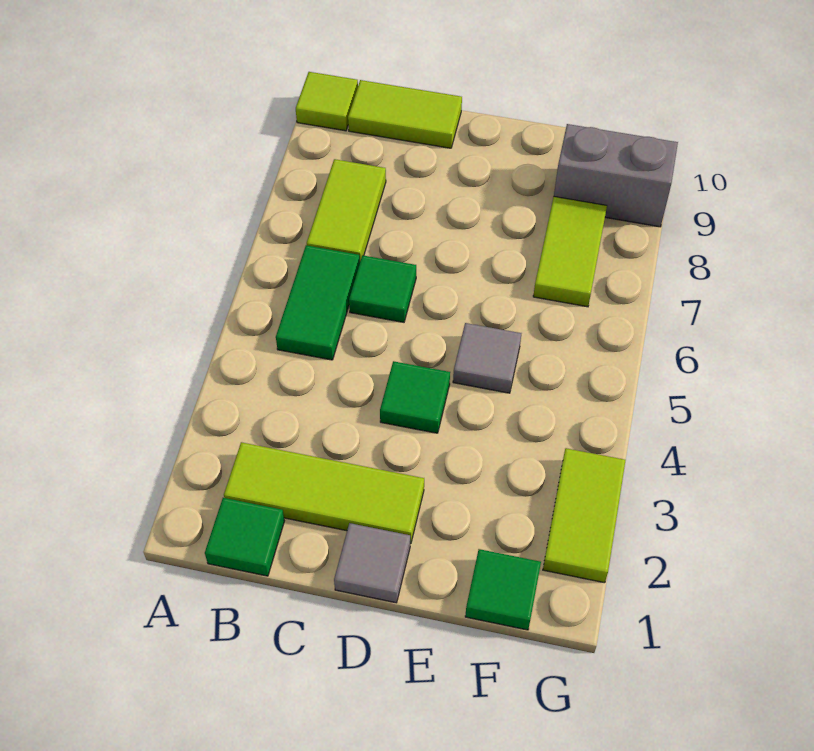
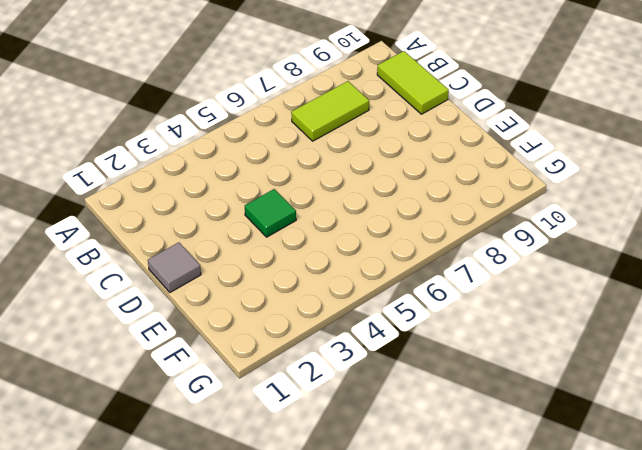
none -> lime tile A10 level 1
none -> green tile B1 level 1
none -> lime tile B2:D2 level 1

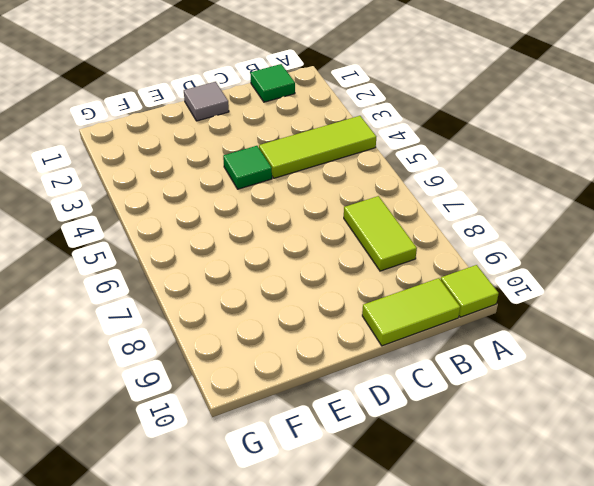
lime tile A4:C4 level 1 -> lime tile B2:D2 level 1
none -> green tile B5:B6 level 1
none -> green tile C6 level 1
none -> grey tile E5 level 1

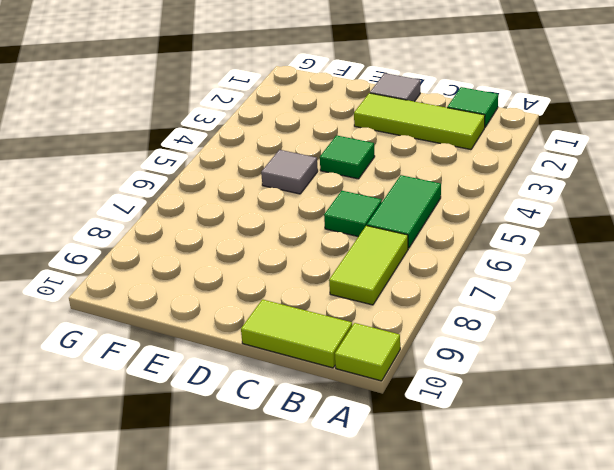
none -> green tile F1 level 1
none -> lime tile F7:F8 level 1
none -> grey brick F9:G9 level 1

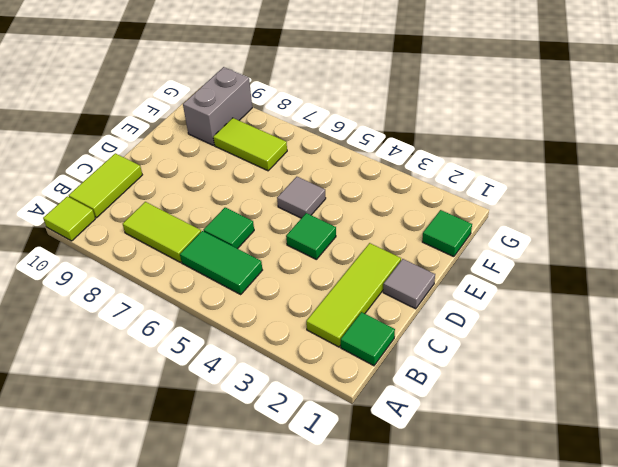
none -> lime tile G2:G3 level 1

